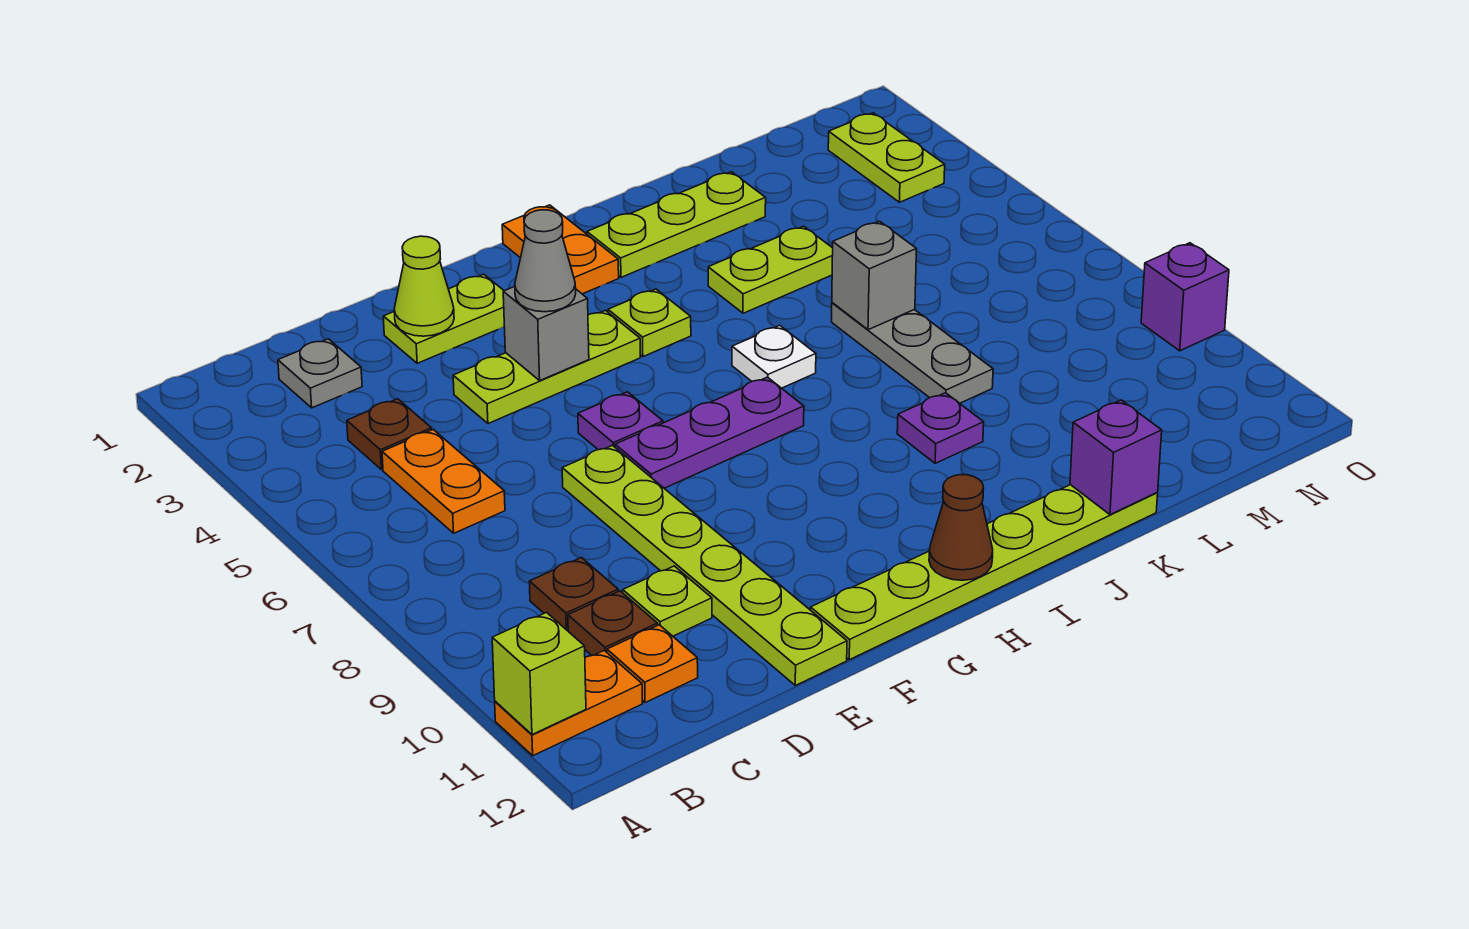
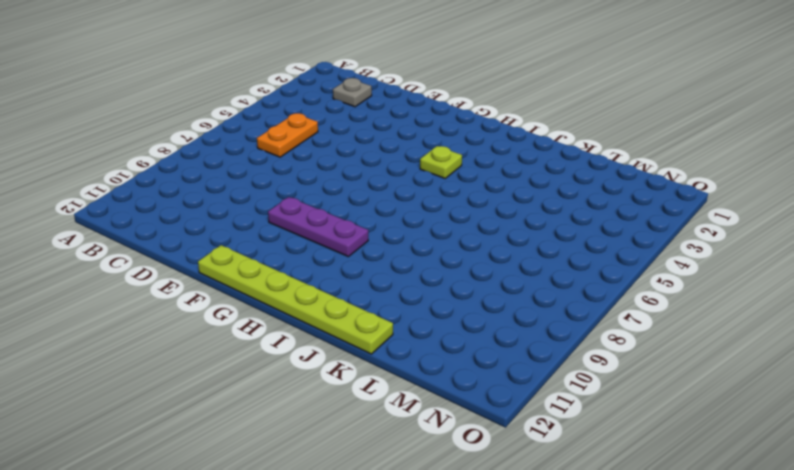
purple plate F9:H9 level 1 -> purple plate F7:H7 level 1
none -> orange plate A11:B11 level 1
none -> brown plate C4 level 1
none -> brown plate C9 level 1
none -> brown plate C10 level 1

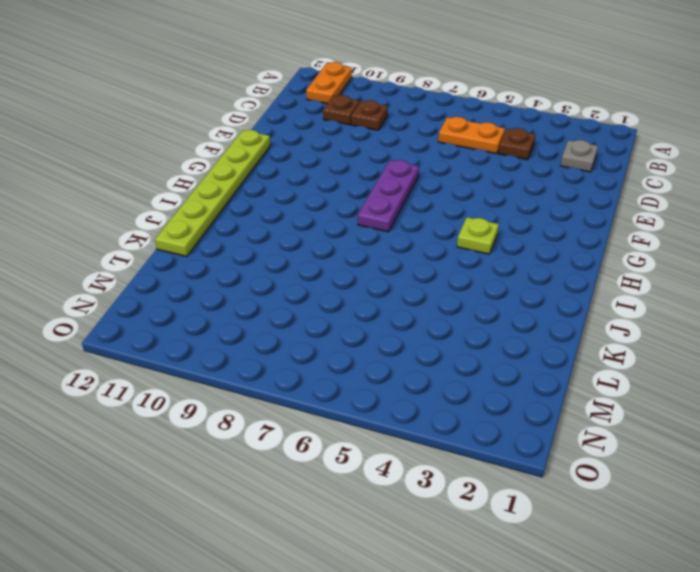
none -> orange plate C11 level 1
none -> lime plate D10 level 1
none -> lime plate E2:F2 level 1
none -> lime plate E4:G4 level 1

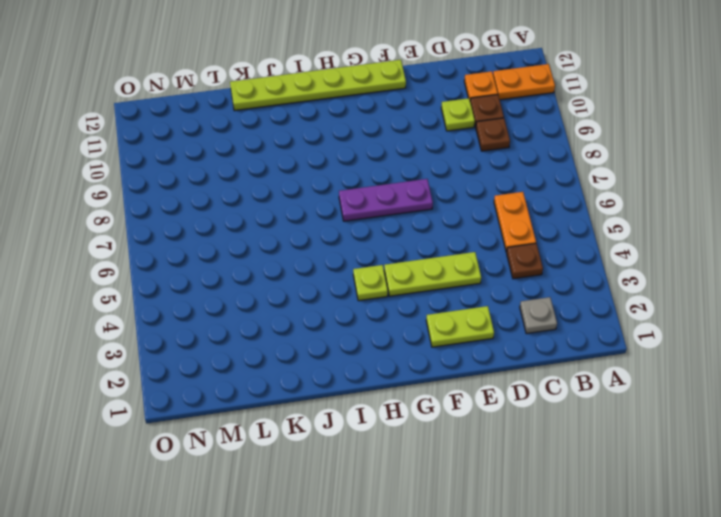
none -> lime plate E7:E12 level 1
none -> purple plate F6 level 1
none -> orange plate H1:H2 level 1
none -> lime plate I2:K2 level 1

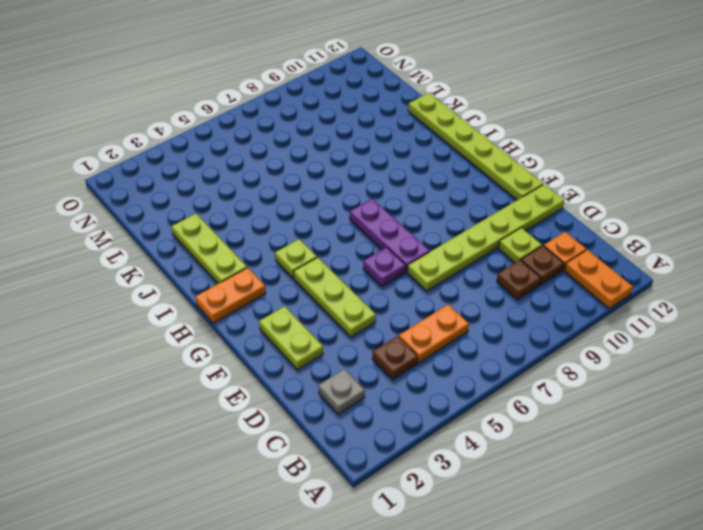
none -> white plate I6 level 1
none -> lime plate J4:K4 level 1
none -> purple plate J9 level 1
none -> grey plate K6:K8 level 1

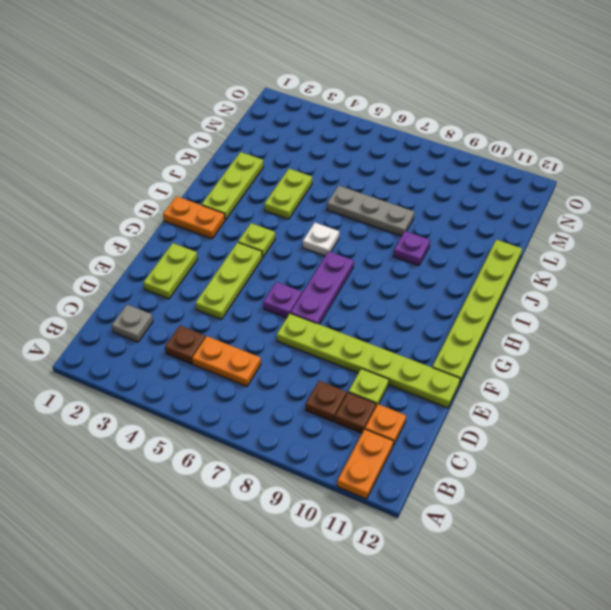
none -> lime plate N2:N3 level 1
none -> purple brick O9 level 1
none -> lime brick A11 level 2
none -> lime cone E2 level 2

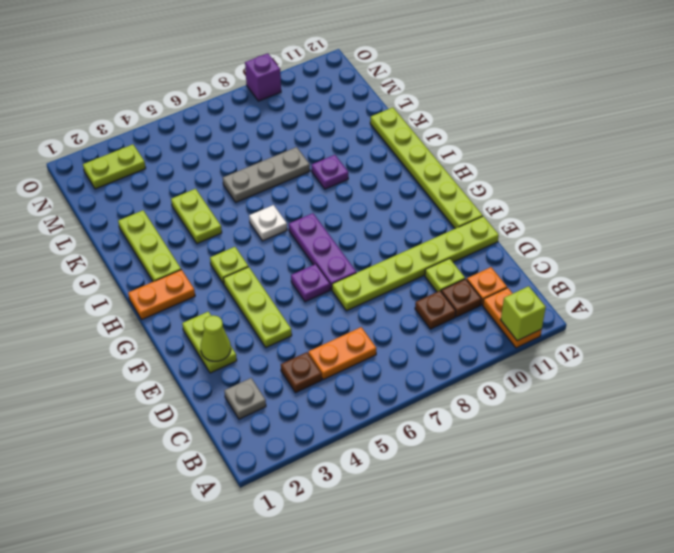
none -> grey brick F4 level 2
none -> brown cone H12 level 2
none -> grey brick K6 level 2
none -> purple brick K12 level 2

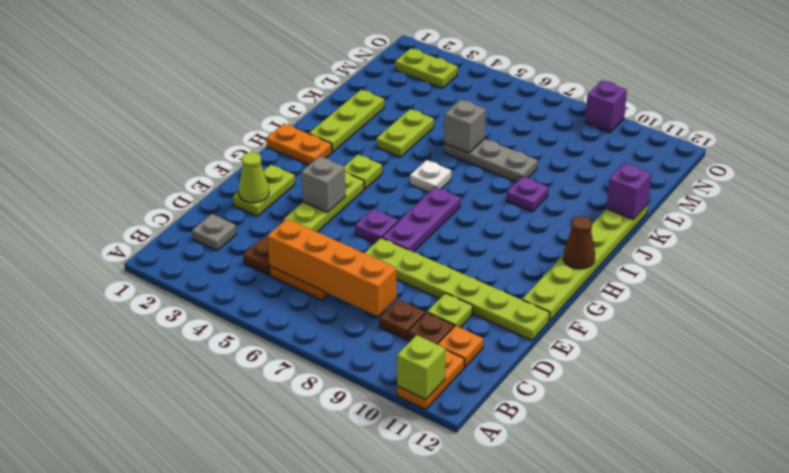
orange brick C5:C8 level 2 -> none
none -> grey cone F4 level 3

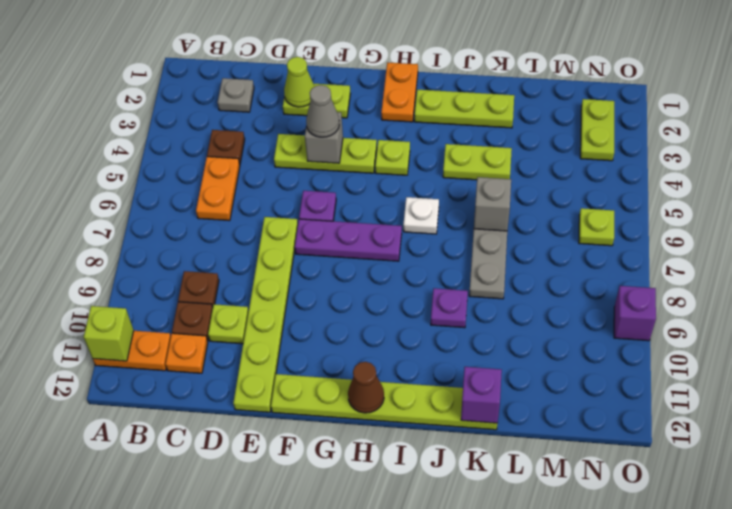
lime plate N6 level 1 -> none

